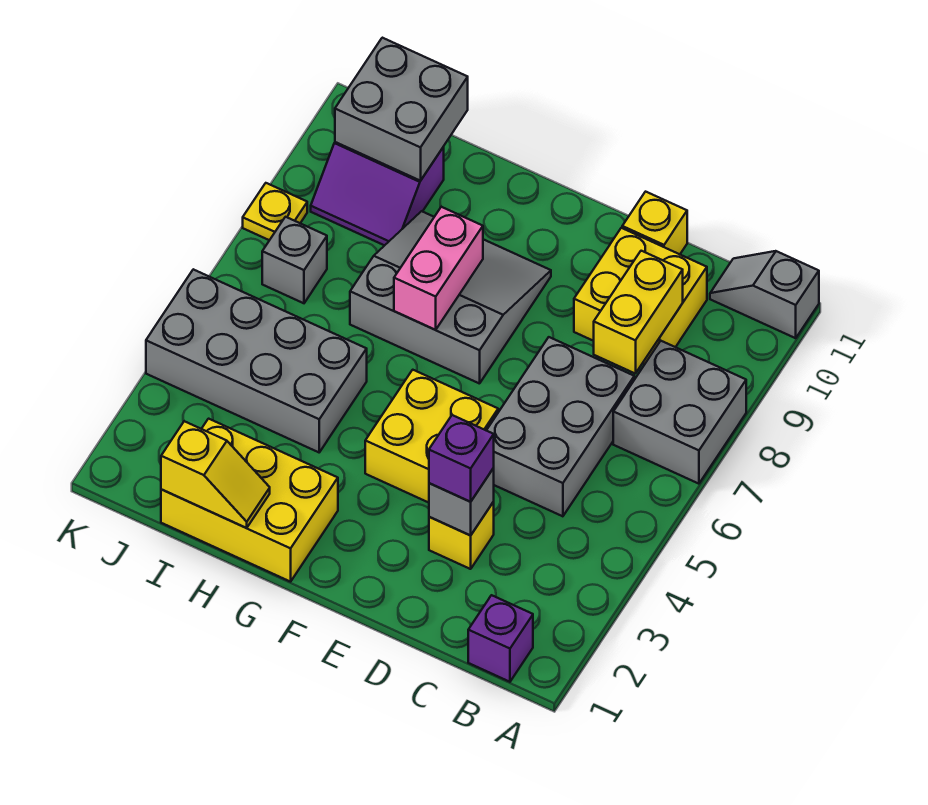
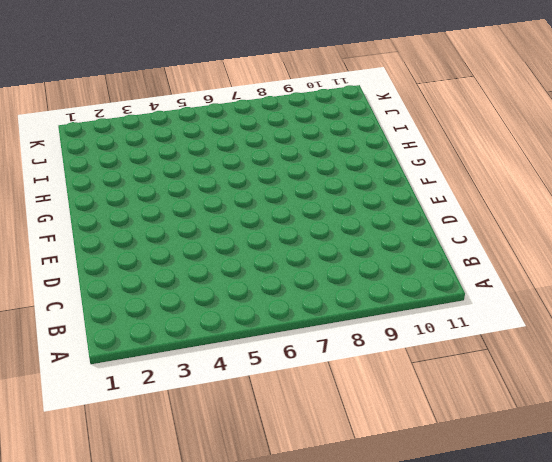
none -> grey brick A7:B8 level 1
none -> grey slope A11:B11 level 1 top A
none -> purple brick B1 level 1

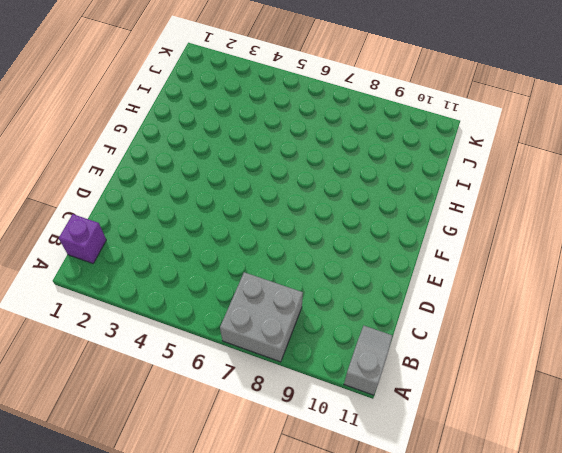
none -> grey brick C5:D7 level 1
none -> yellow brick C9:D10 level 1
none -> yellow brick D3 level 1

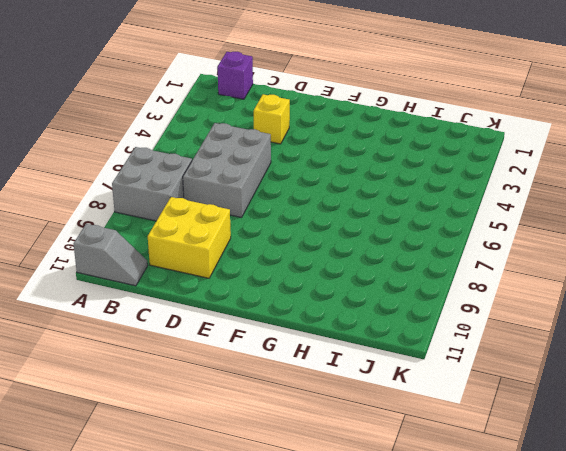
none -> yellow brick D11 level 1
none -> yellow brick E4:F5 level 1
none -> grey slope F7:H9 level 1 top 7

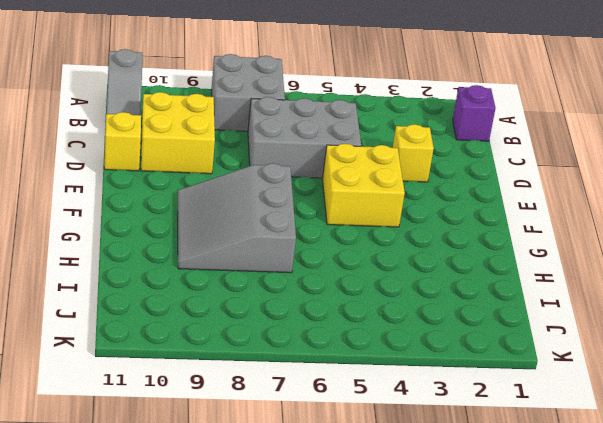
none -> yellow brick G1:I2 level 1
none -> grey brick H4:K5 level 1
none -> purple slope I9:J10 level 1 top 10

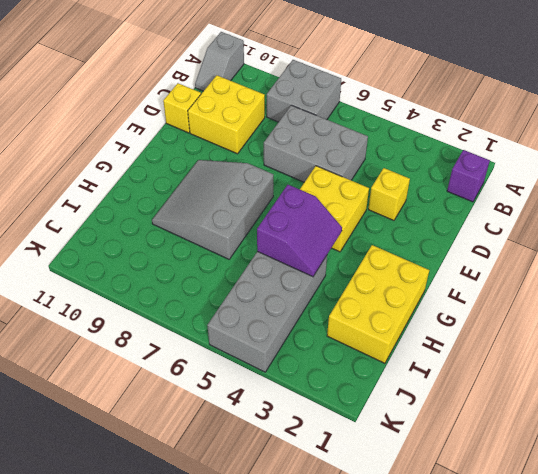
purple slope G4:H5 level 2 top 5 -> purple slope I9:J10 level 1 top 10
none -> grey brick J7 level 1
none -> yellow plate K8 level 1
none -> yellow brick C8:C9 level 2

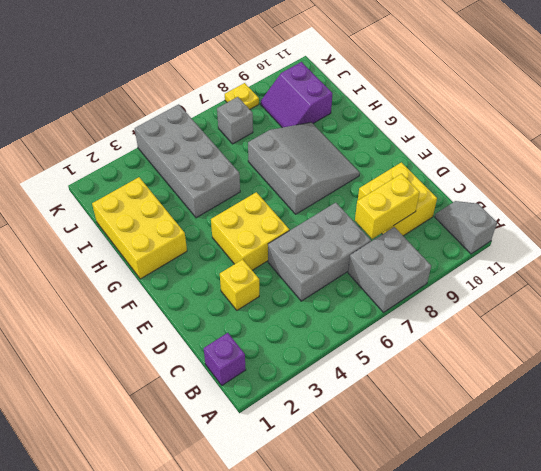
none -> yellow brick D11 level 1
none -> grey brick D3 level 2
none -> pink brick G7:G8 level 2

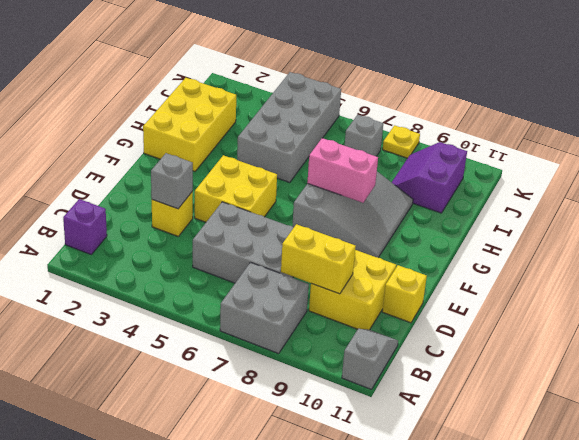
none -> yellow slope H1:I1 level 2 top I
none -> grey brick I10:J11 level 2
none -> purple brick D3 level 3

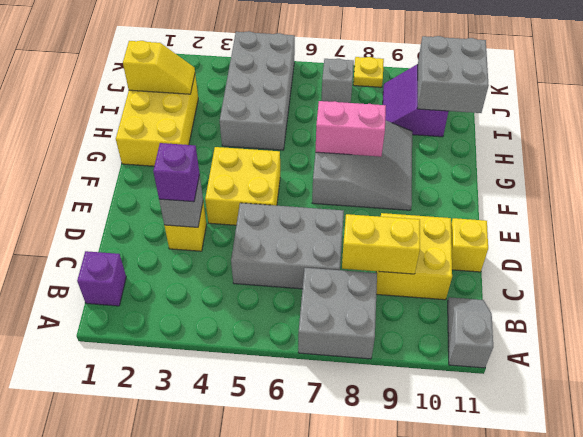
yellow slope I1:I2 level 2 top 1 -> yellow slope H1:I1 level 2 top I

